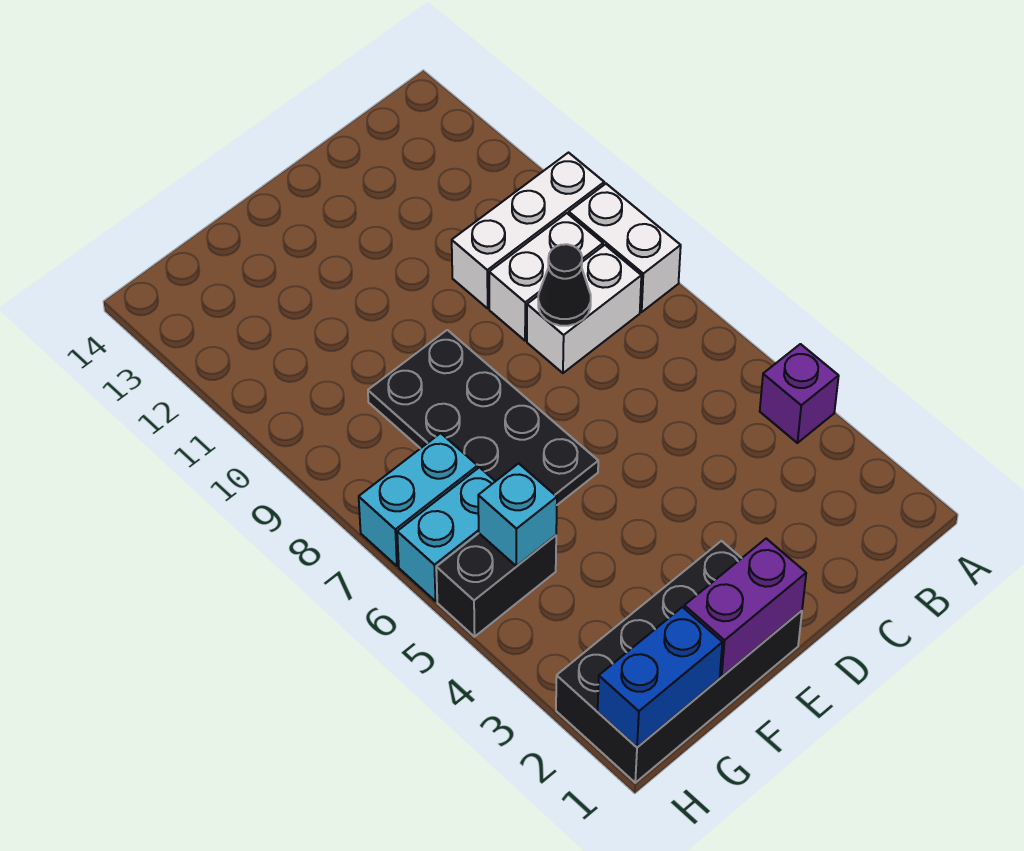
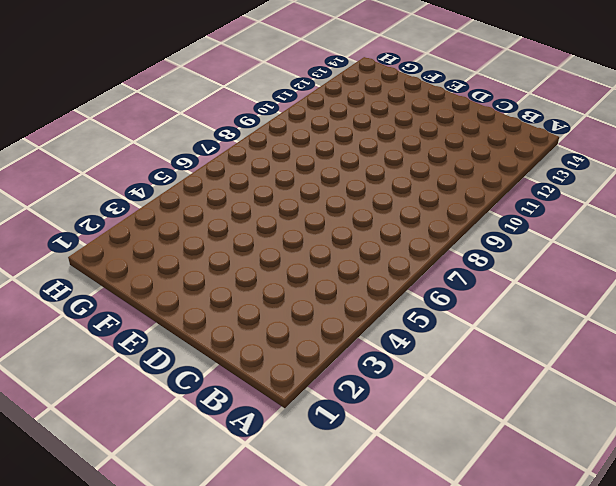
none -> purple brick A4 level 1
none -> white brick A8:A9 level 1
none -> white brick A10:C10 level 1

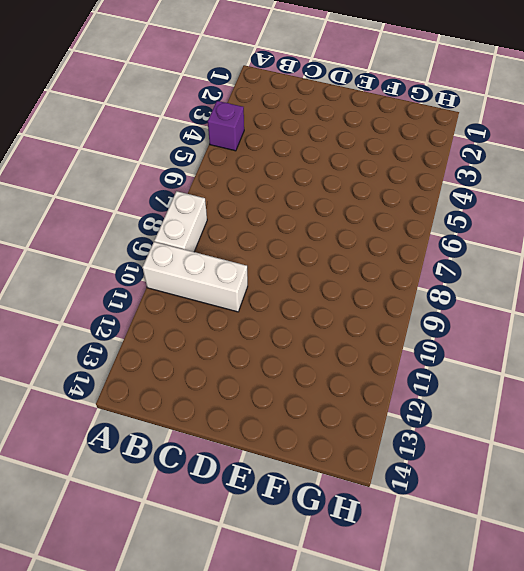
none -> white brick B8:C8 level 1
none -> white brick B9:C9 level 1
none -> black brick E1:H2 level 1

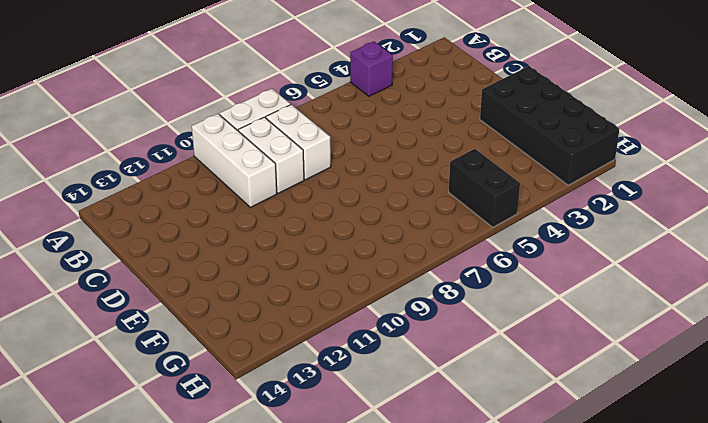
none -> black plate E6:F9 level 1
none -> cyan brick G6:H6 level 1
none -> cyan brick G7:H7 level 1

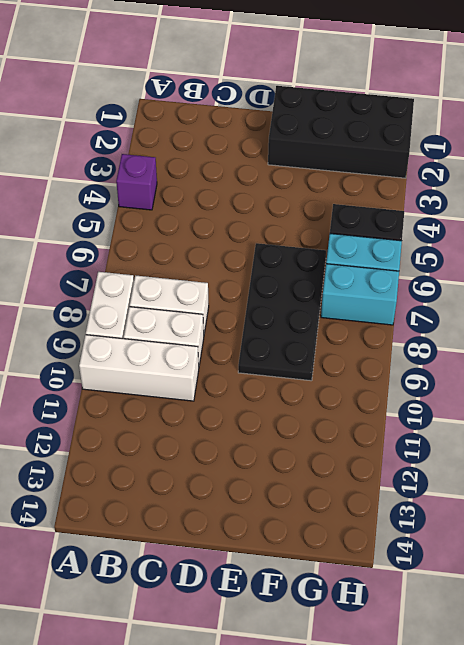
none -> black cone C8 level 2
none -> purple brick E1:F1 level 2
none -> blue brick G1:H1 level 2

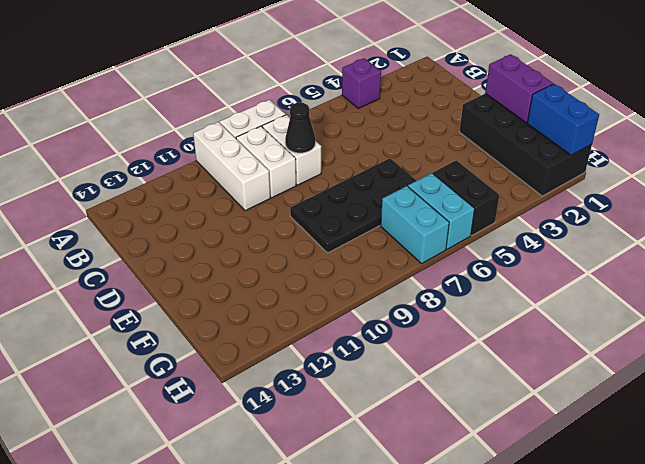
none -> cyan brick G5 level 2

